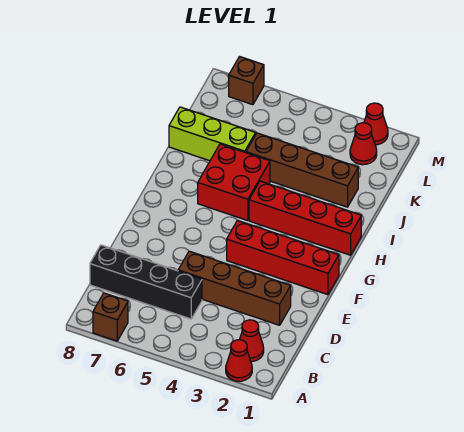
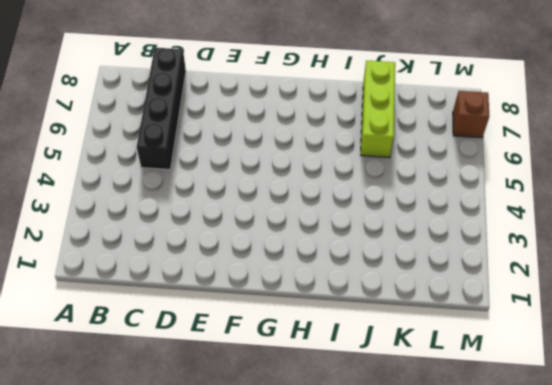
none -> red cone A2 level 1
none -> brown brick A7 level 1
none -> red cone B2 level 1

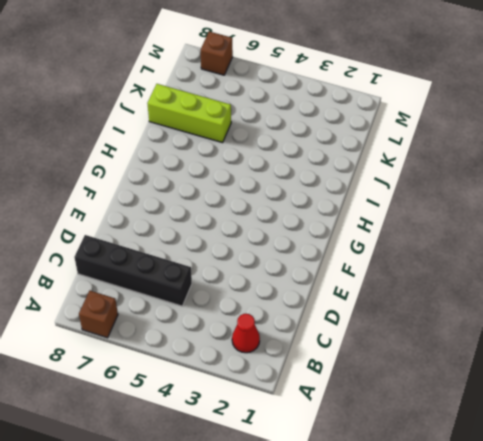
none -> red cone A2 level 1
none -> brown brick D2:D5 level 1
none -> red brick F1:F4 level 1

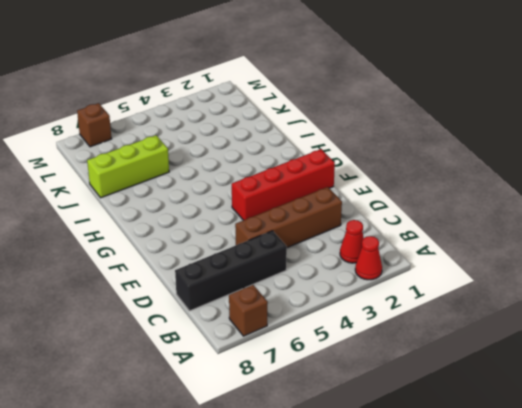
none -> red brick H1:H4 level 1
none -> red brick H5:I6 level 1
none -> brown brick J2:J5 level 1

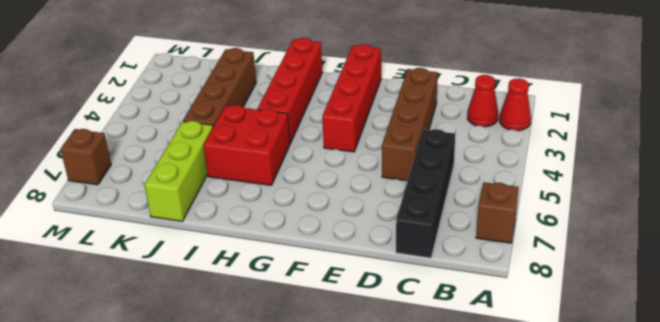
none -> red cone L2 level 1
none -> red cone M2 level 1

